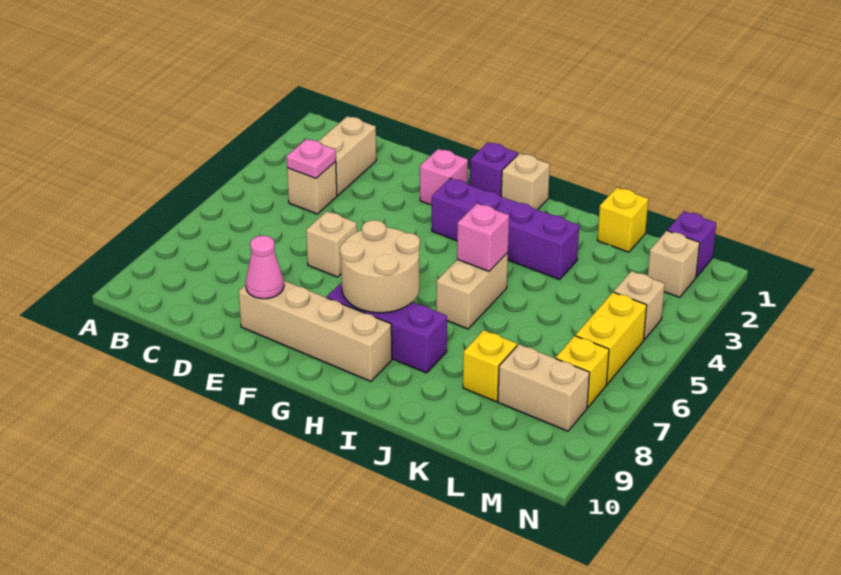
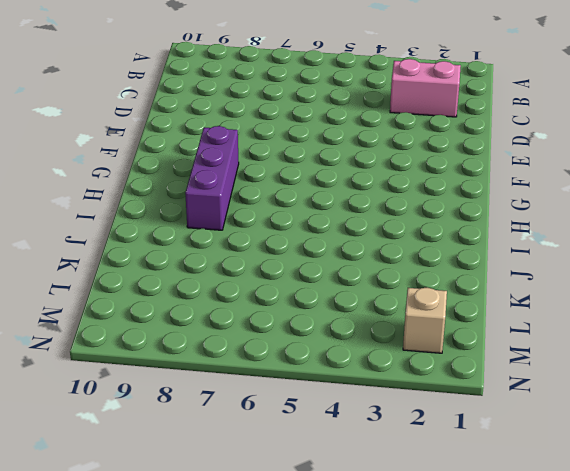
pink brick C2:C3 level 1 -> tan brick C2:C3 level 1
none -> tan brick C4 level 1
none -> tan brick E6 level 1
none -> tan brick E9:H9 level 1

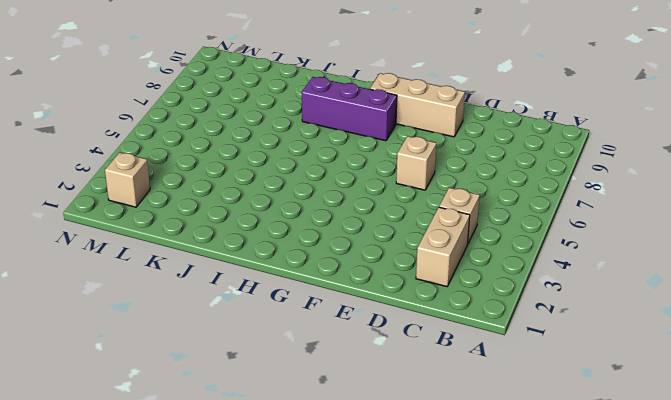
tan brick E9:G9 level 1 -> tan brick E9:H9 level 1
none -> pink brick F2 level 1
none -> purple brick G1 level 1
none -> purple brick G3:J3 level 1

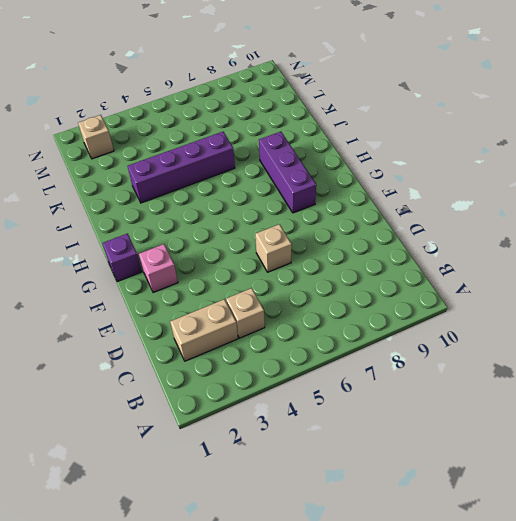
purple brick J3:J6 level 1 -> purple brick G3:J3 level 1
none -> tan brick E9:H9 level 1
none -> tan brick H1 level 1
none -> tan brick I5:I6 level 1

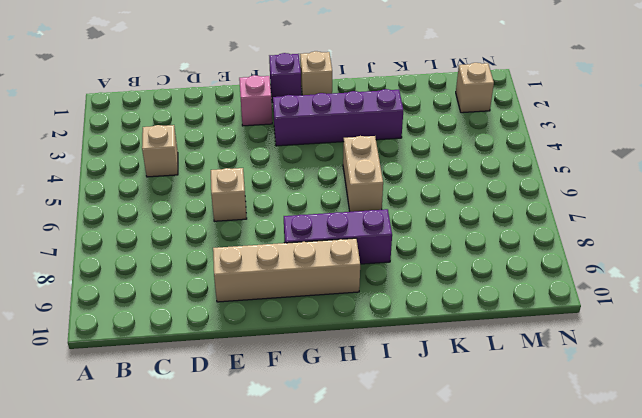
none -> tan brick C2:C3 level 1
none -> yellow brick K1 level 1
none -> yellow brick K8 level 1

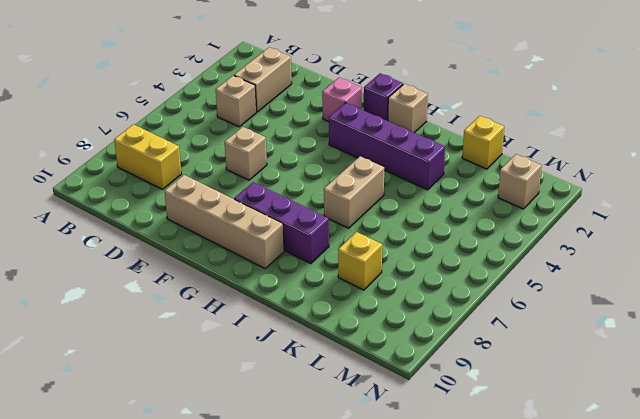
yellow brick B8:C8 level 1 -> yellow brick M5:M6 level 1
none -> tan brick L8:M8 level 1
none -> purple brick M1 level 1
none -> tan brick M4 level 1

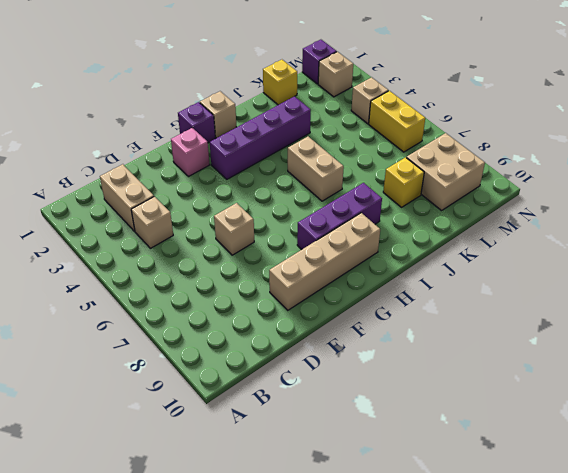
tan brick L8:M9 level 1 -> tan brick L8:M8 level 1
none -> yellow brick M7 level 1
none -> pink plate C4 level 2
none -> pink cone E9 level 2

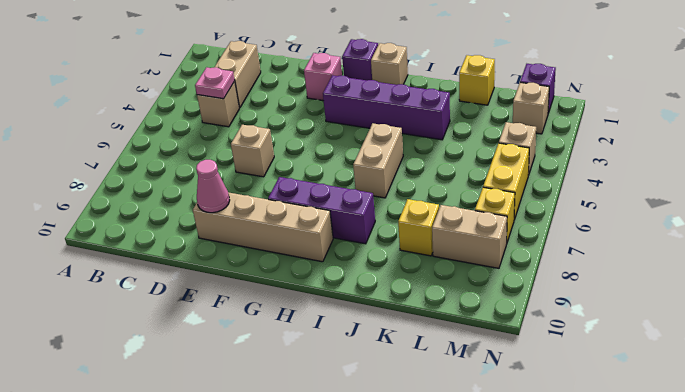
none -> tan round brick G7:H8 level 2
none -> pink brick I5 level 2

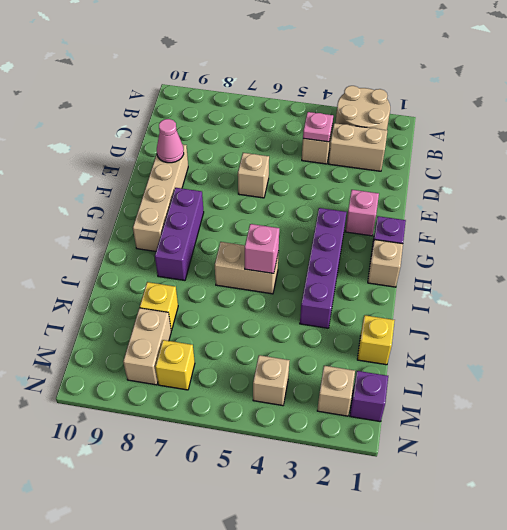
tan round brick A2:B3 level 1 -> tan round brick G7:H8 level 2
none -> yellow brick M5:M6 level 1

